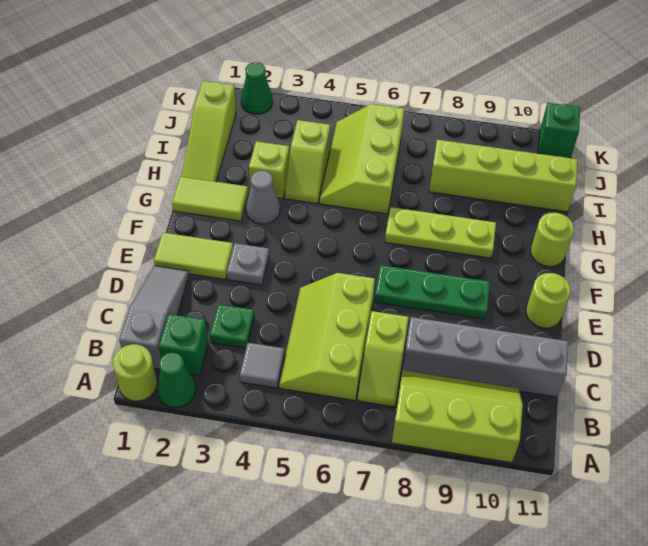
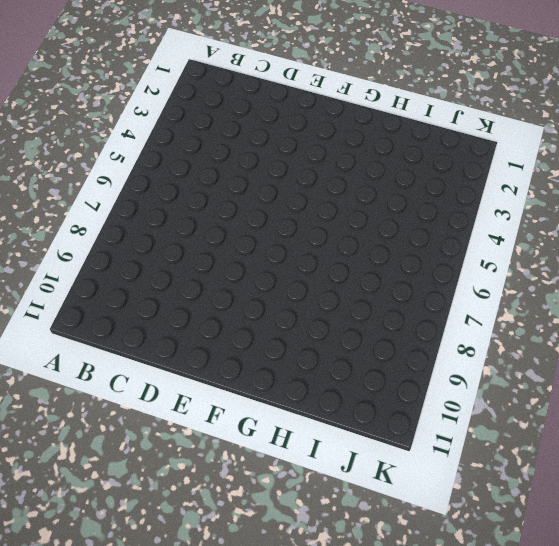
none -> lime round brick A1 level 1
none -> green cone A2 level 1
none -> lime slope A8:B10 level 1 top A

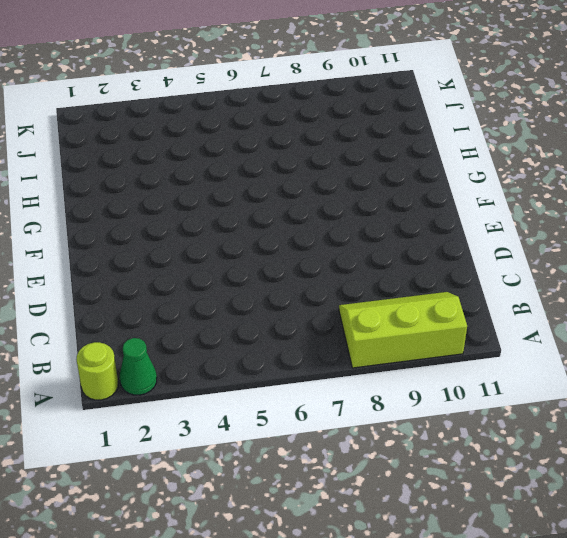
none -> grey slope B1:D1 level 1 top B
none -> green brick B2 level 1
none -> grey tile B4 level 1

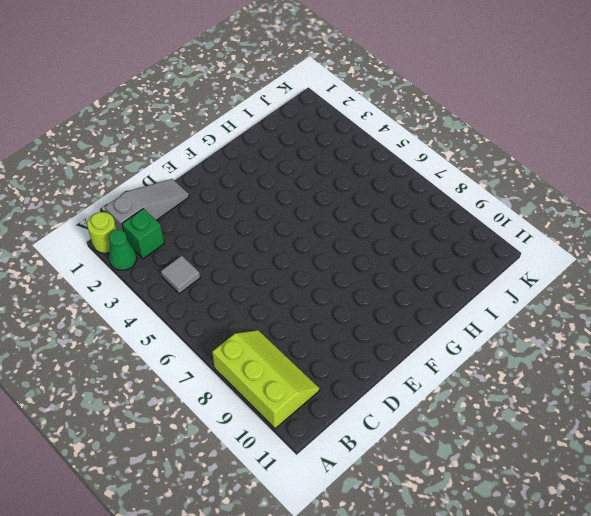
none -> lime slope B5:D6 level 1 top 6
none -> lime slope B7:C7 level 1 top C
none -> green plate C3 level 1

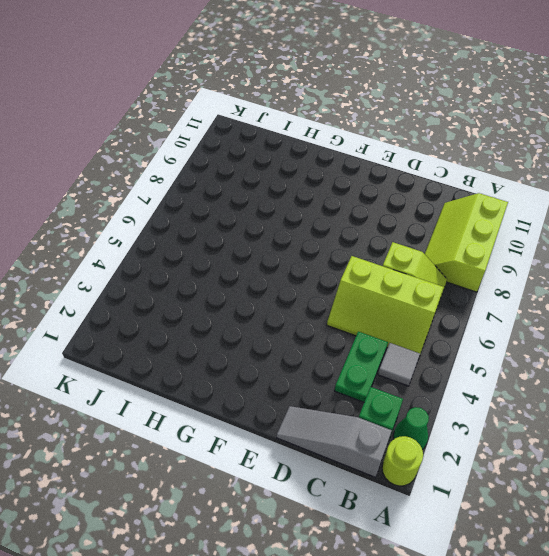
green plate C3:C4 level 1 -> green plate C3 level 1
none -> grey brick C8:C11 level 1
none -> lime tile E1:E2 level 1
none -> grey plate E3 level 1

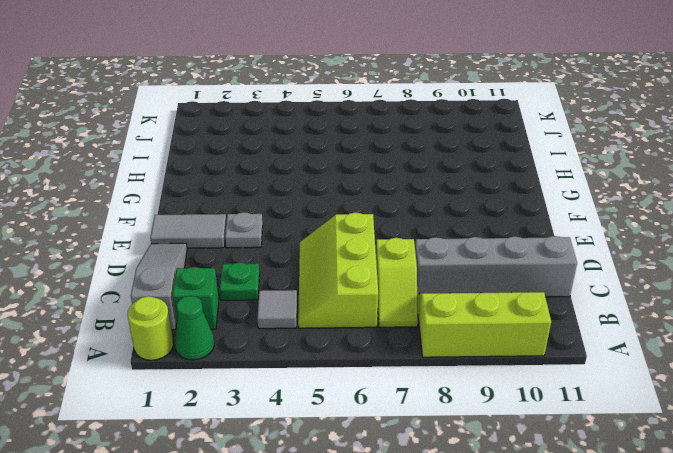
grey tile E1:E2 level 1 -> lime tile E1:E2 level 1
none -> green plate E7:E9 level 1
none -> lime round brick E11 level 1
none -> lime tile G1:G2 level 1

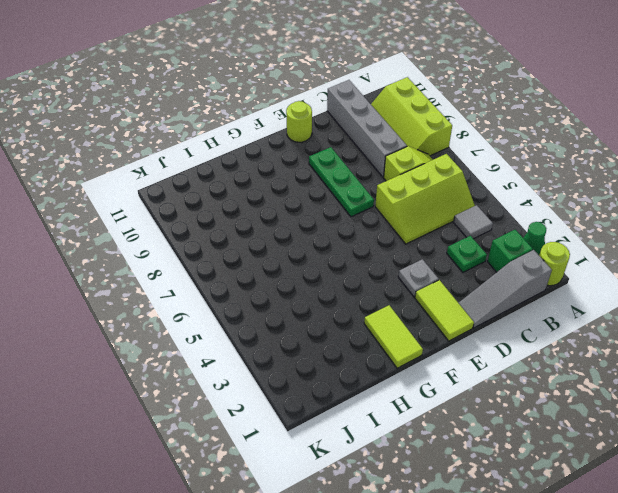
none -> grey cone G3 level 1
none -> lime plate G7:G9 level 1
none -> lime round brick G11 level 1

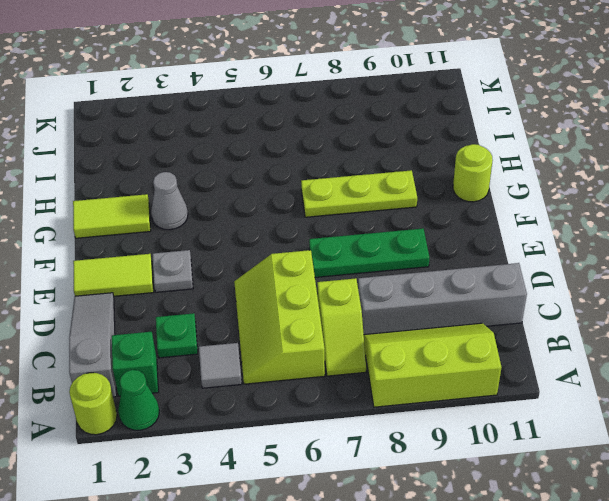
none -> lime round brick E11 level 1
none -> lime slope H1:J1 level 1 top J
none -> lime brick H3 level 1

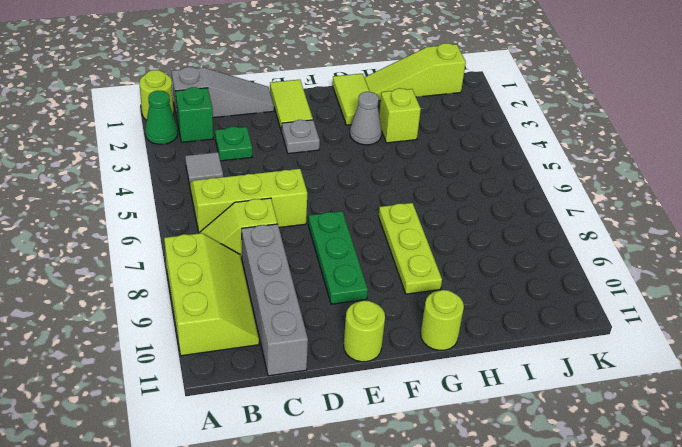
none -> lime slope H4:I4 level 1 top I
none -> lime slope H5:J6 level 1 top 6
none -> lime brick I8:I11 level 1

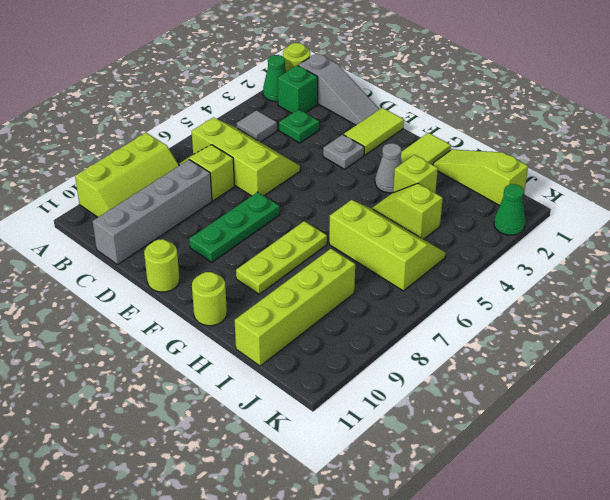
none -> green brick K11 level 1

